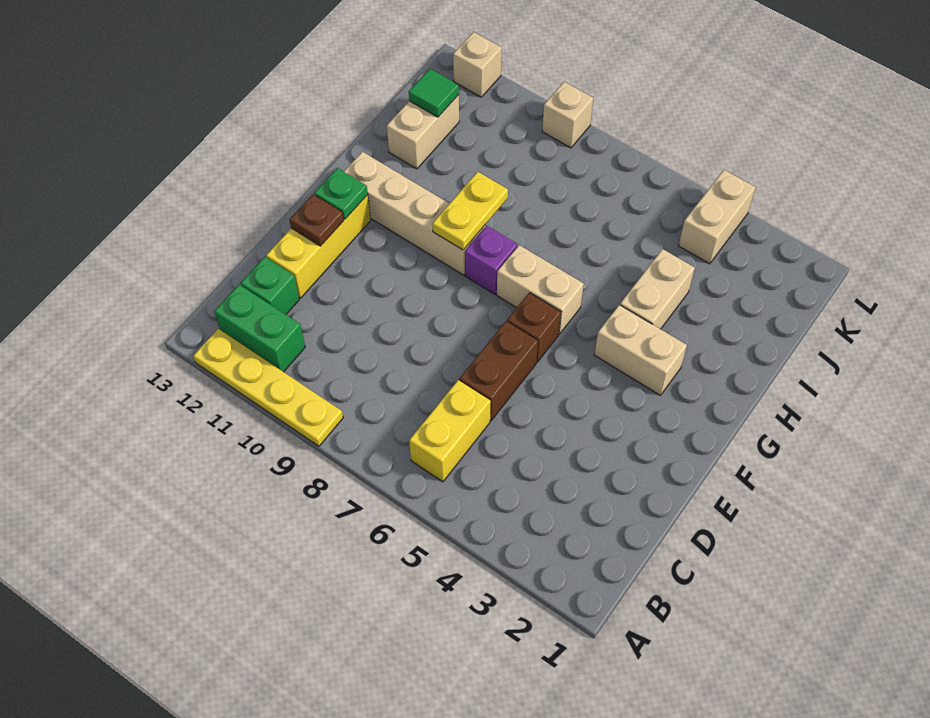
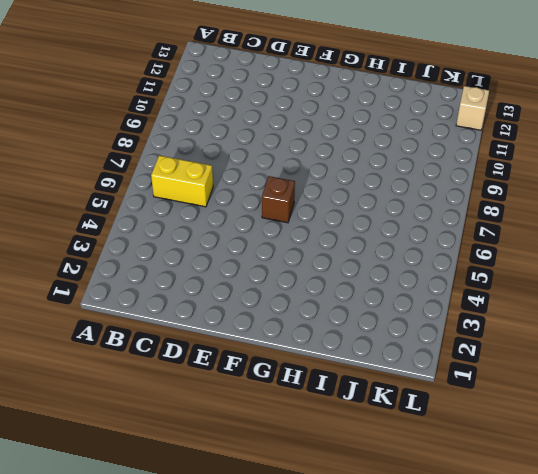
none -> yellow plate A9:A12 level 1
none -> green brick B11:B12 level 1
none -> green brick C12 level 1

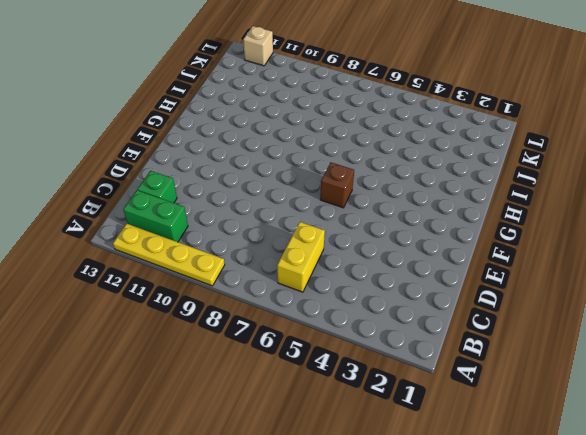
none -> brown brick D6:E6 level 1
none -> yellow brick D12:F12 level 1
none -> tan brick G3:G4 level 1

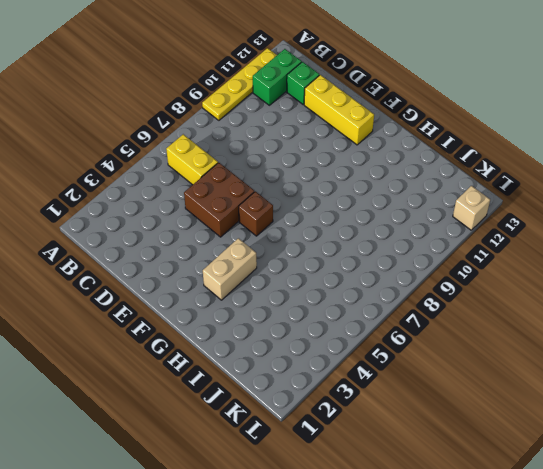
brown brick D5:E6 level 1 -> brown brick D6:E6 level 1
none -> tan brick G6:G7 level 1
none -> purple brick G8 level 1
none -> tan brick G9:G12 level 1

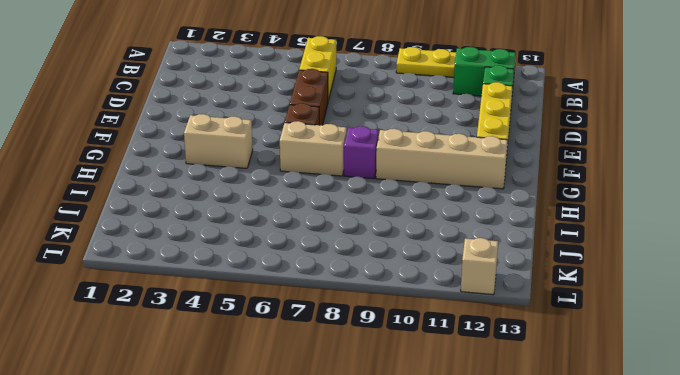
none -> tan brick H4:I4 level 1
none -> tan brick I12:J12 level 1
none -> tan brick K4:L4 level 1

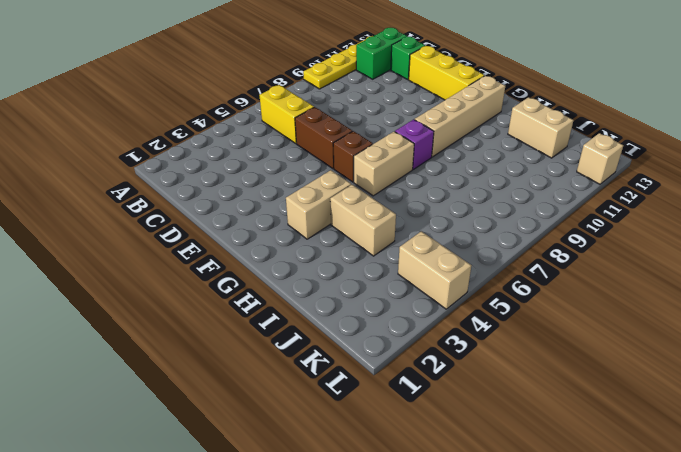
none -> tan brick L9 level 1
none -> brown plate E12 level 2
none -> green plate F12 level 2

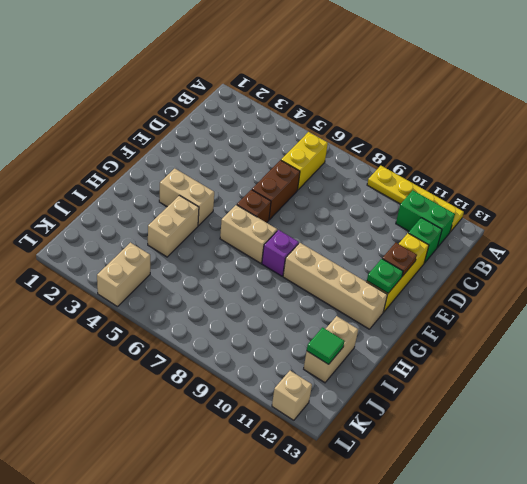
none -> tan brick L9 level 1
none -> yellow plate G9:H9 level 2

